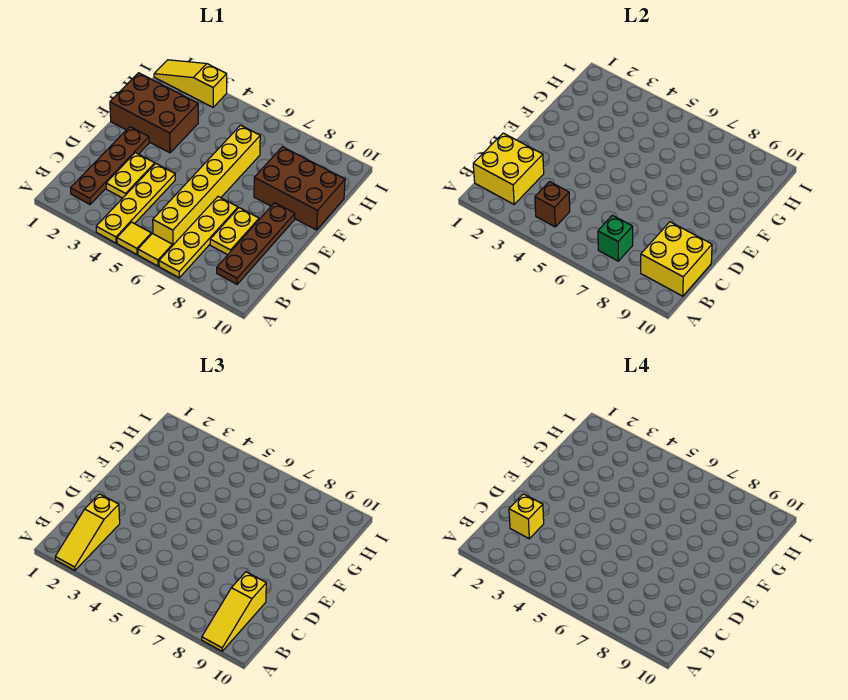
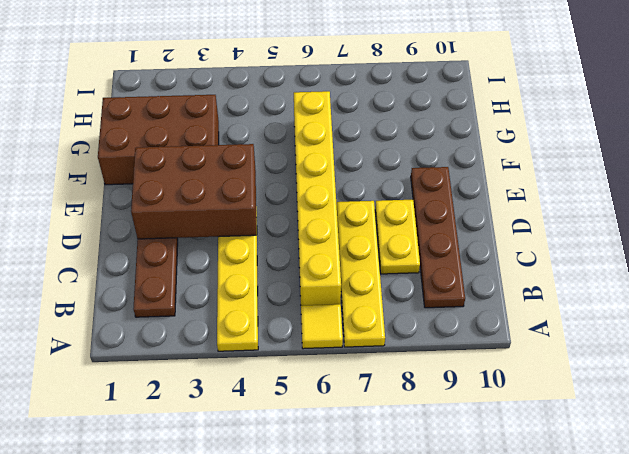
brown brick D2:E4 level 2 -> brown brick F8:G10 level 1
none -> yellow tile A5 level 1
none -> yellow plate C3:D3 level 1
none -> yellow slope I1:I3 level 1 top 3

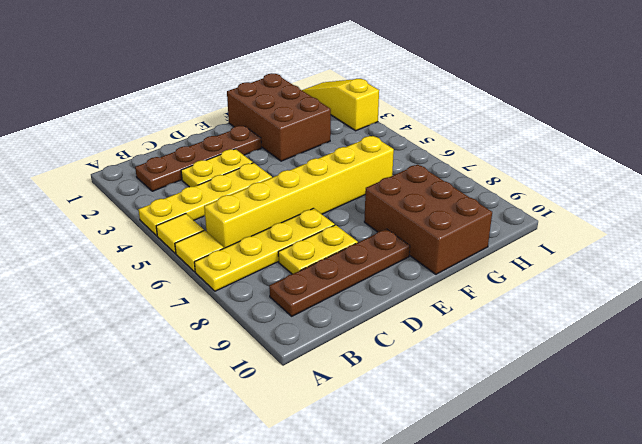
none -> yellow brick B1:C2 level 2
none -> brown brick B4 level 2
none -> green brick B7 level 2

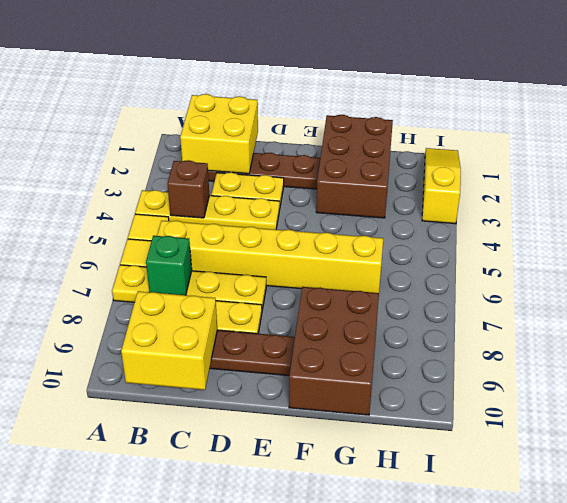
none -> yellow slope A2:C2 level 3 top C
none -> yellow slope A9:C9 level 3 top C
none -> yellow brick C2 level 4

